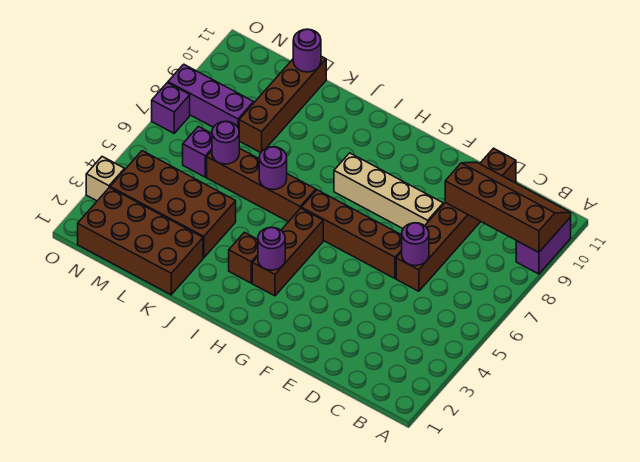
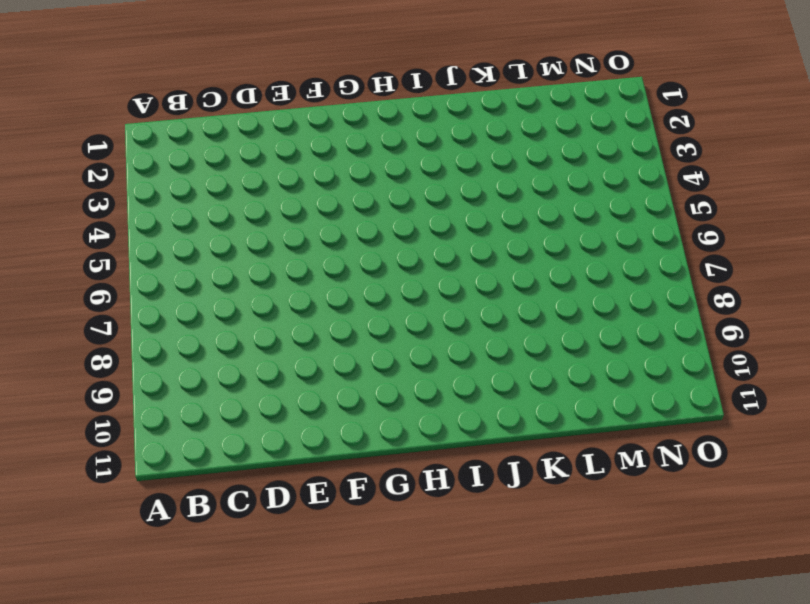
none -> purple brick A9:A10 level 1
none -> brown brick D6:D11 level 1
none -> brown brick E6:H6 level 1

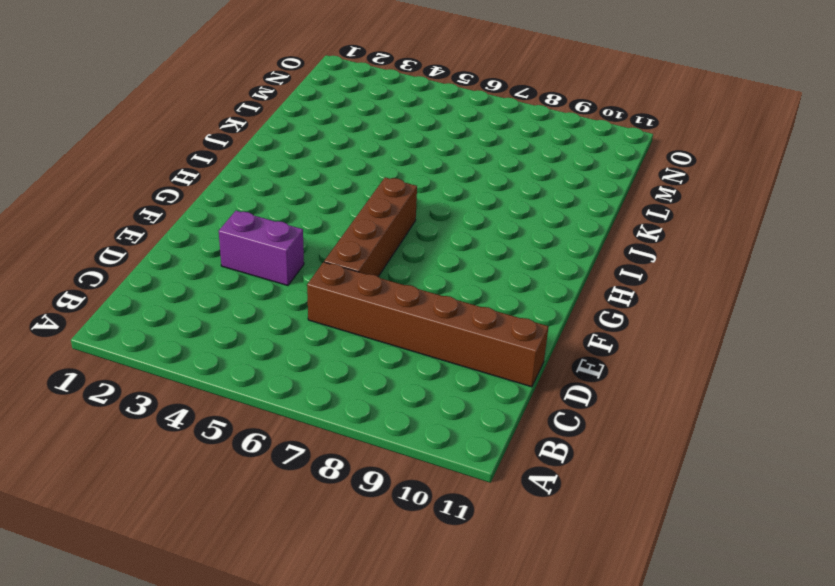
purple brick E3:E4 level 1 -> purple brick A9:A10 level 1
none -> tan brick E8:H8 level 1
none -> brown brick H3:H5 level 1
none -> brown brick I3 level 1

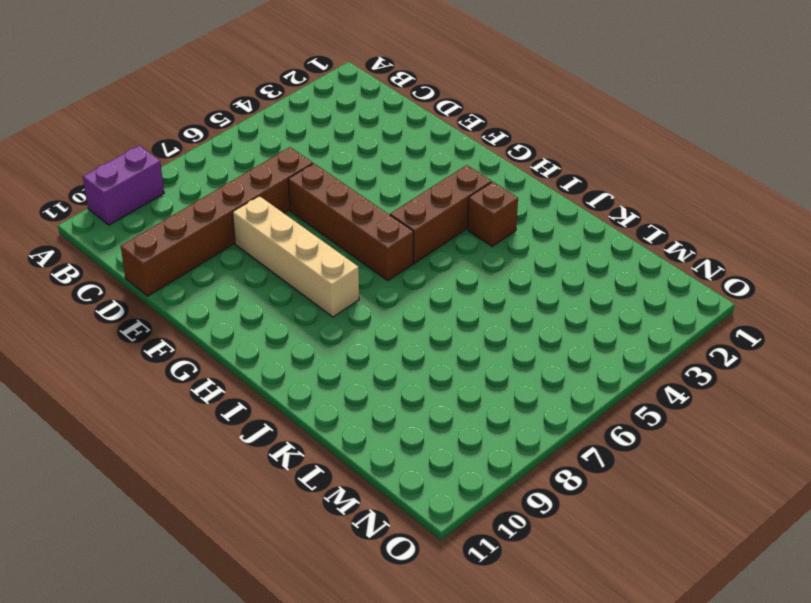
none -> brown brick I6:L6 level 1
none -> brown brick K1:N2 level 1
none -> brown brick K3:N4 level 1

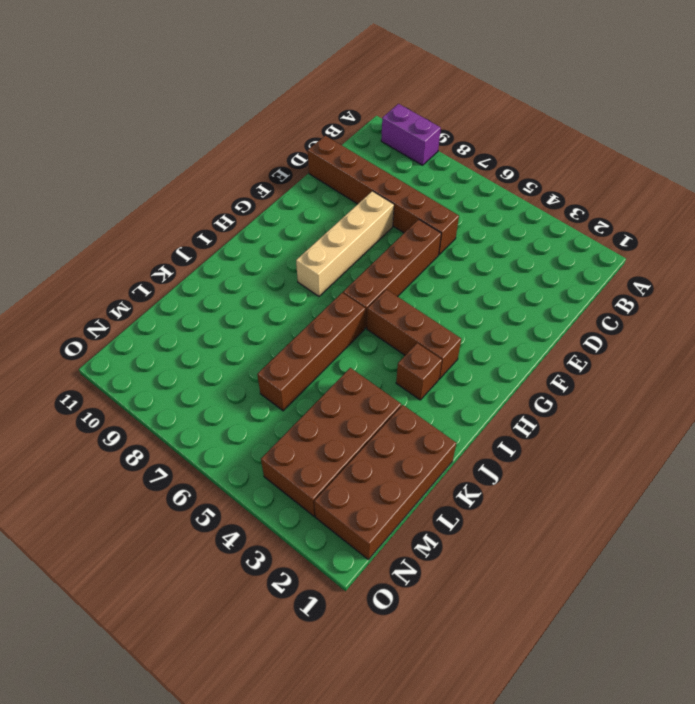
none -> brown brick L8:L11 level 1
none -> purple brick M6 level 1
none -> purple brick M8:O8 level 1

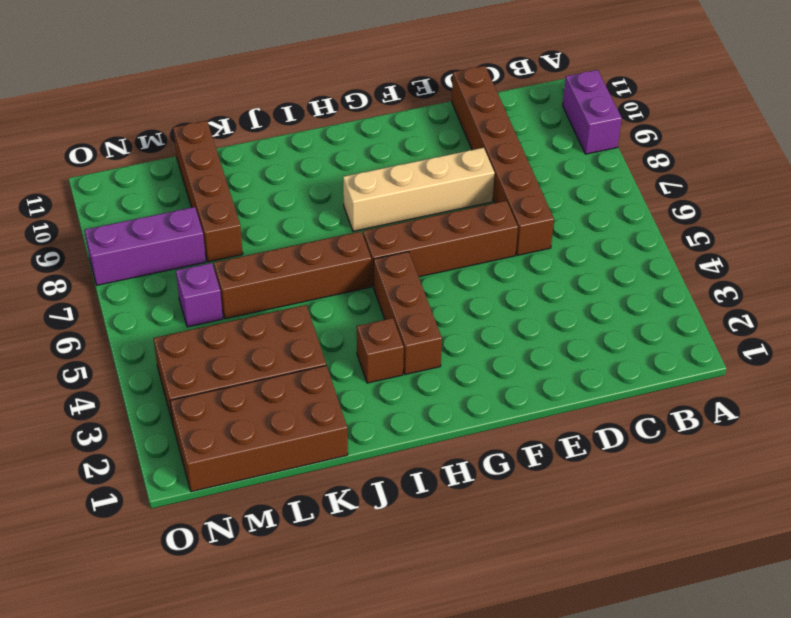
none -> tan brick O3 level 1
none -> purple brick O7 level 1
none -> brown slope A9:D10 level 2 top 9

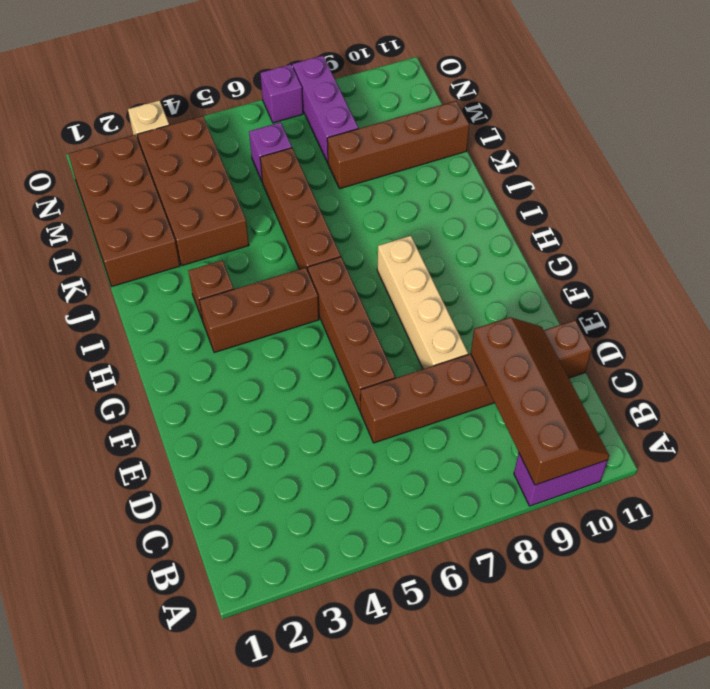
none -> purple round brick D6 level 2
none -> purple round brick H3 level 2
none -> purple round brick J6 level 2

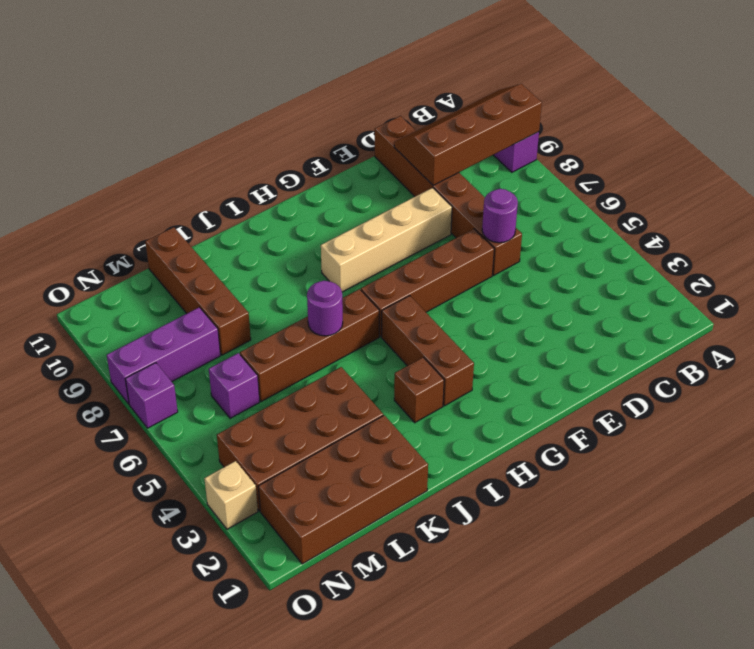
none -> purple round brick H3 level 2
none -> purple round brick L6 level 2
none -> purple round brick L11 level 2

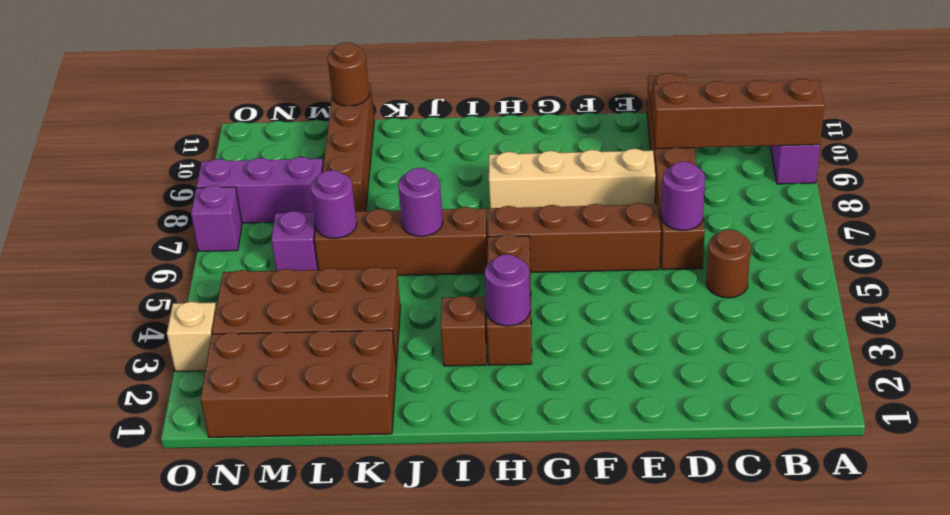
brown round brick C5 level 1 -> none
brown round brick L11 level 2 -> purple round brick L11 level 2

